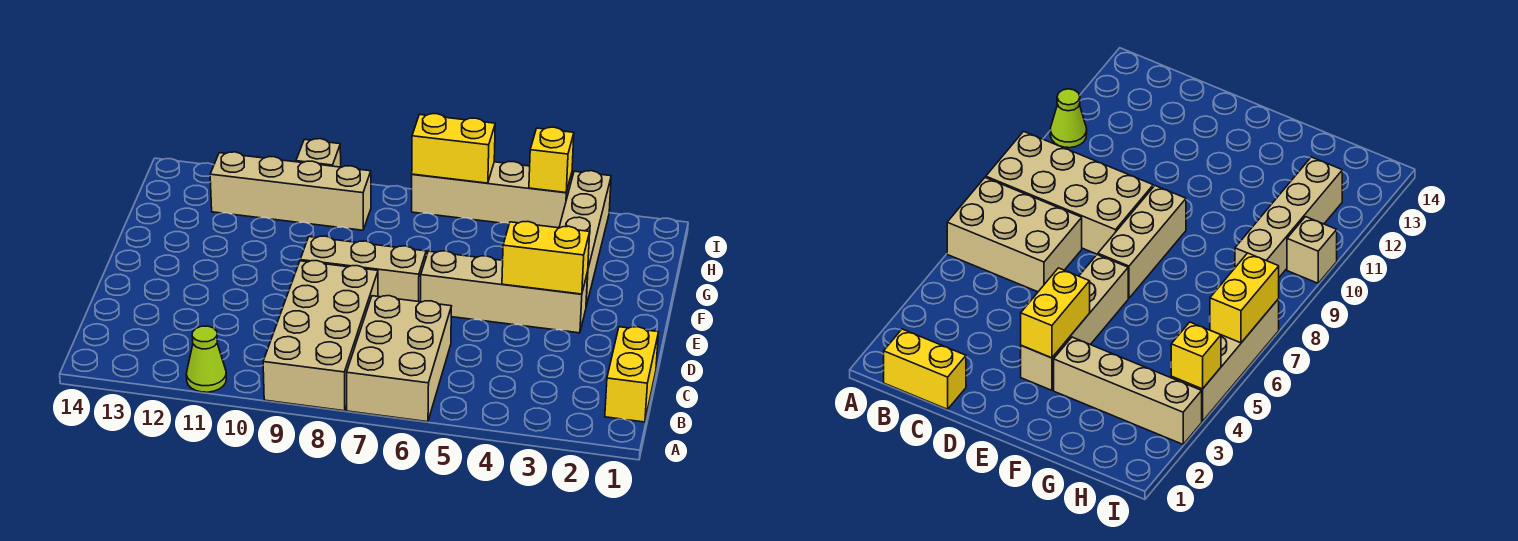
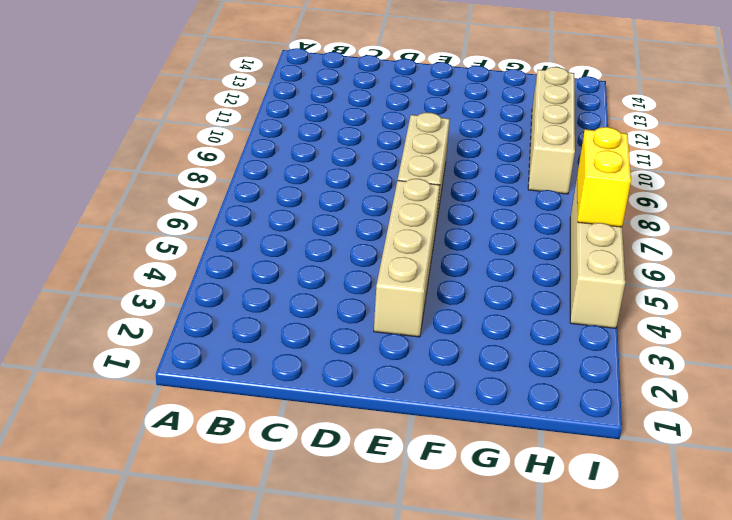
none -> tan brick A6:C7 level 1
none -> tan brick A8:D9 level 1
none -> lime cone A11 level 1

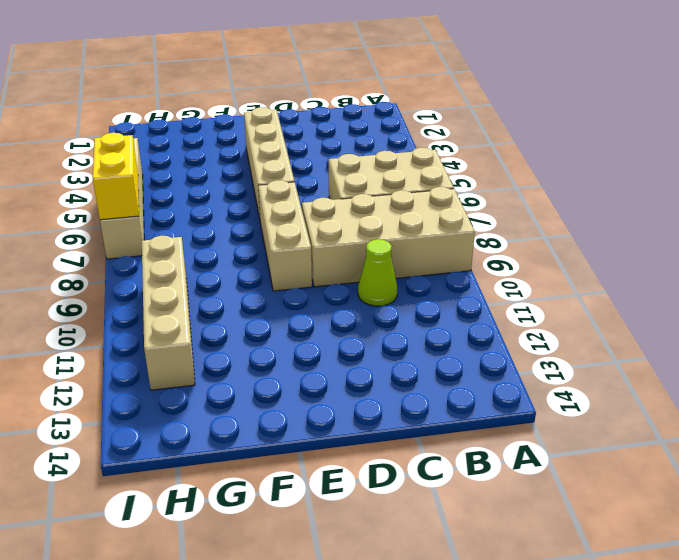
lime cone C10 level 1 -> lime cone A11 level 1
none -> yellow brick B1:C1 level 1
none -> tan brick F3:I3 level 1
none -> tan brick I10 level 1

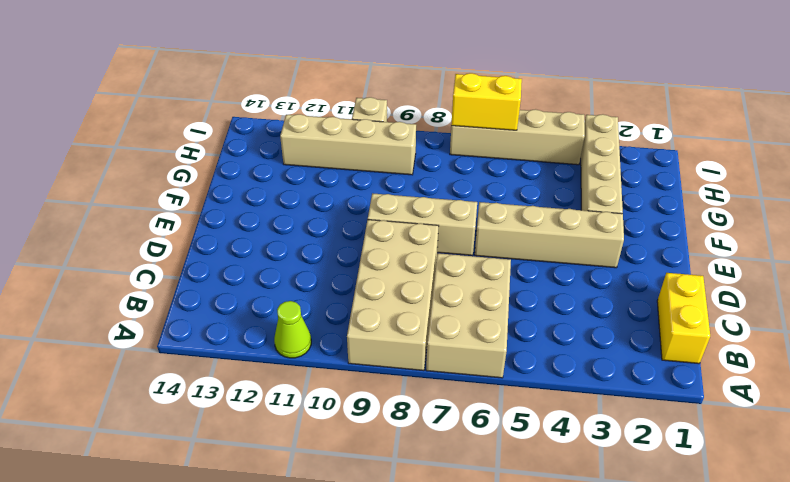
none -> yellow brick E3:E4 level 2
none -> yellow brick I4 level 2

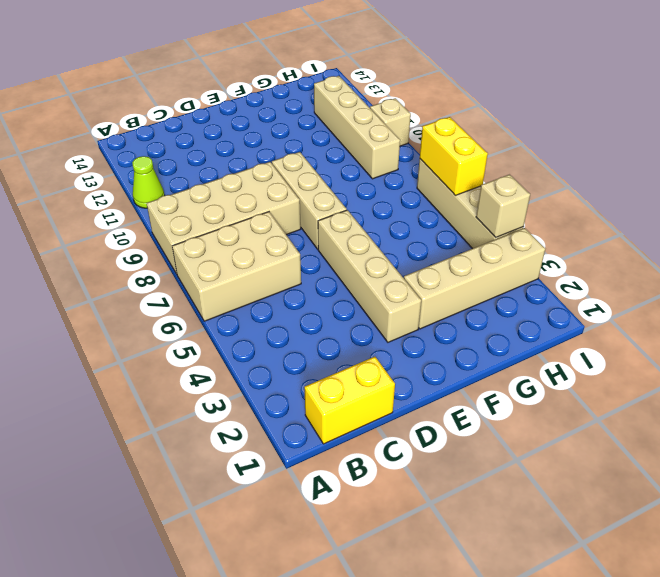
tan brick I4 level 2 -> yellow brick I4 level 2
none -> yellow brick E3:E4 level 2

